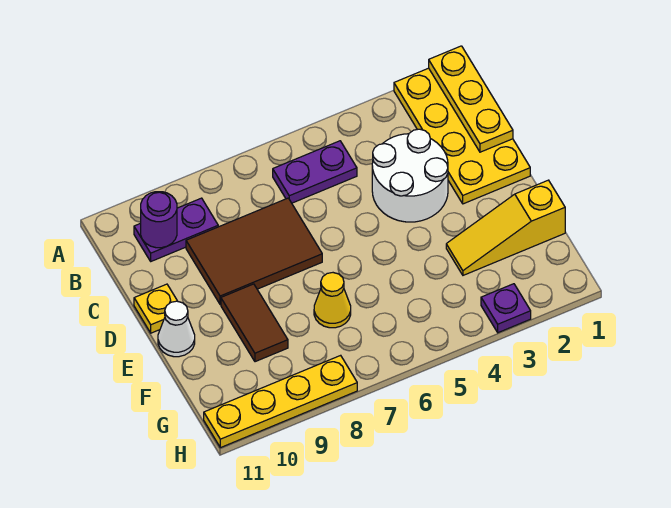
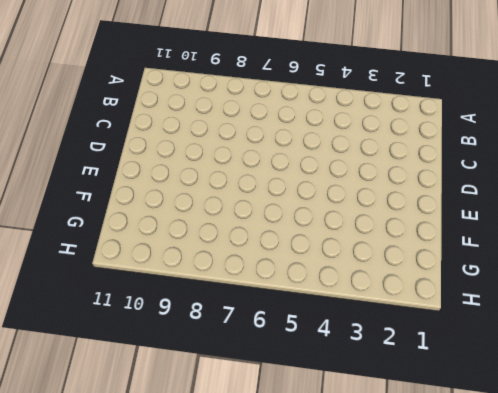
none -> yellow plate A1:D2 level 1
none -> purple plate B5:B6 level 1
none -> purple plate B9:B10 level 1

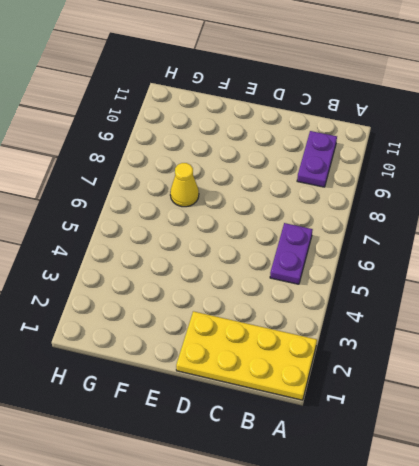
none -> white round brick C3:D4 level 1
none -> brown tile C7:D9 level 1
none -> yellow plate D11 level 1

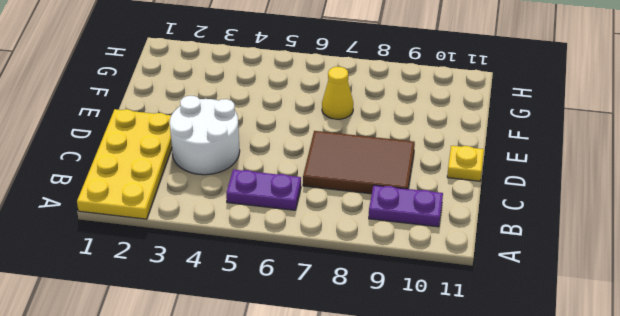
none -> brown tile E9:F9 level 1
none -> white cone E11 level 1
none -> yellow slope F1:F3 level 1 top 1

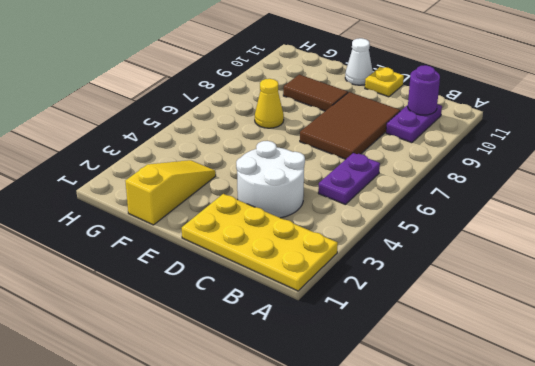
none -> purple plate H3 level 1
none -> yellow plate H8:H11 level 1
none -> yellow plate A1:C1 level 2

